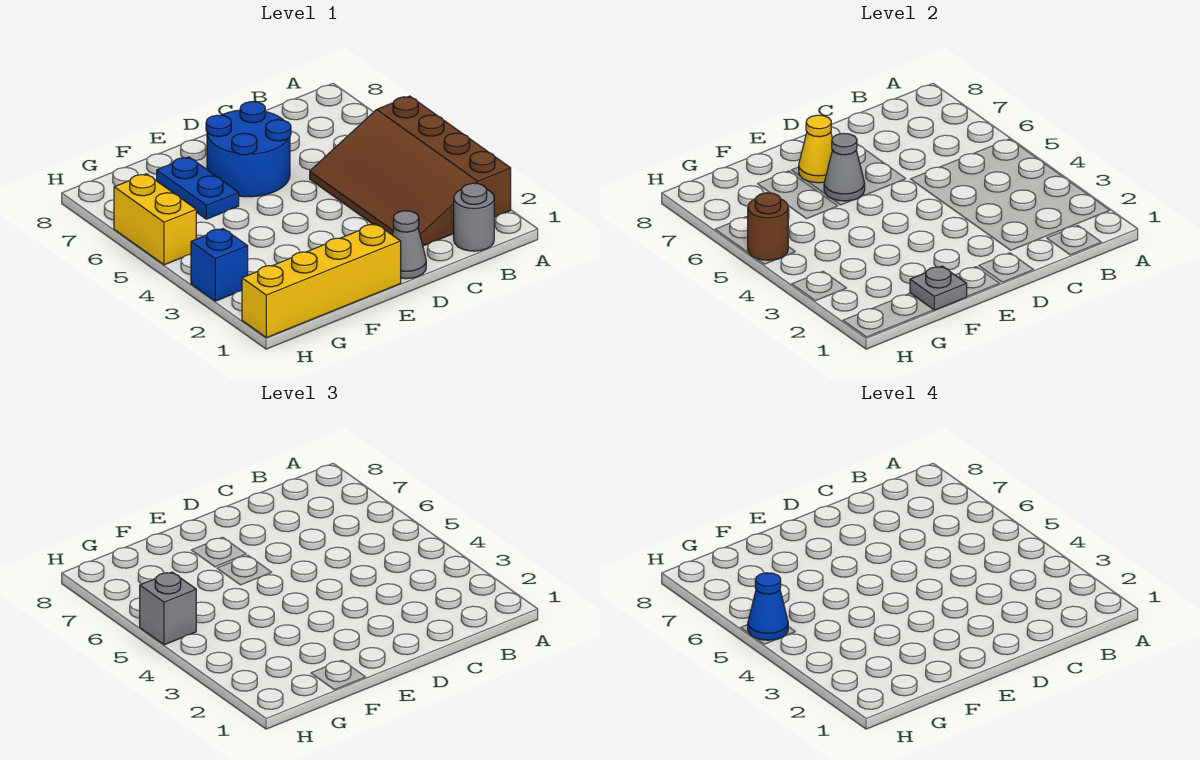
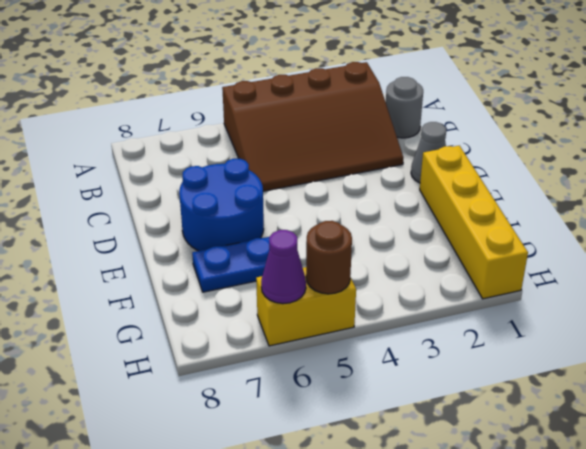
purple cone H6 level 2 -> none
none -> blue brick H3 level 1
none -> grey cone E6 level 2
none -> yellow cone E7 level 2

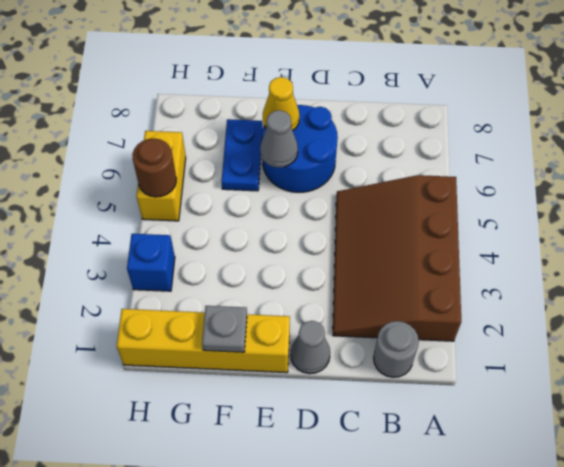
none -> grey brick H5 level 3
none -> blue cone H5 level 4

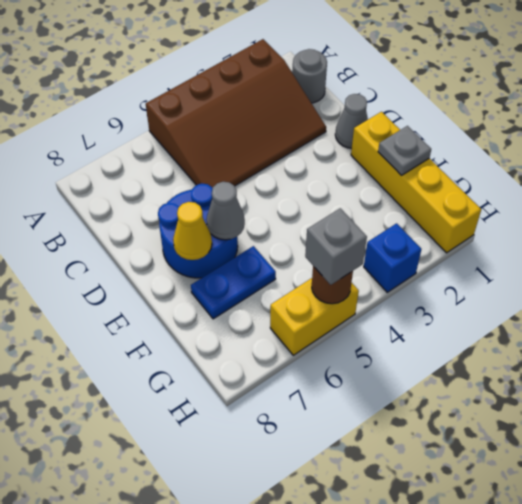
none -> blue cone H5 level 4

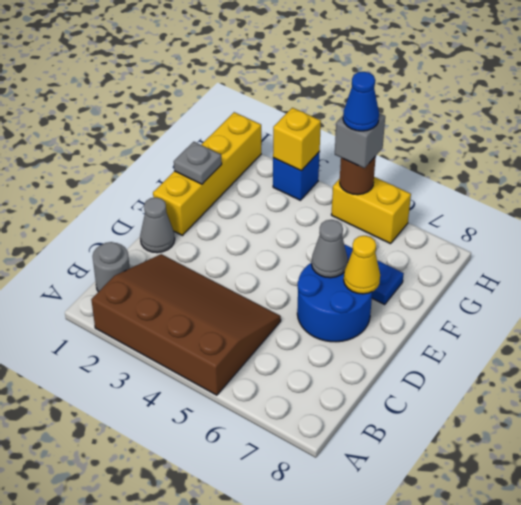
yellow brick H3 level 2 -> none

